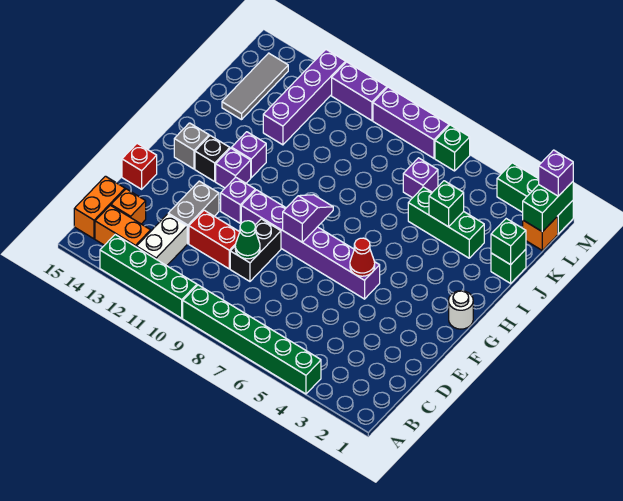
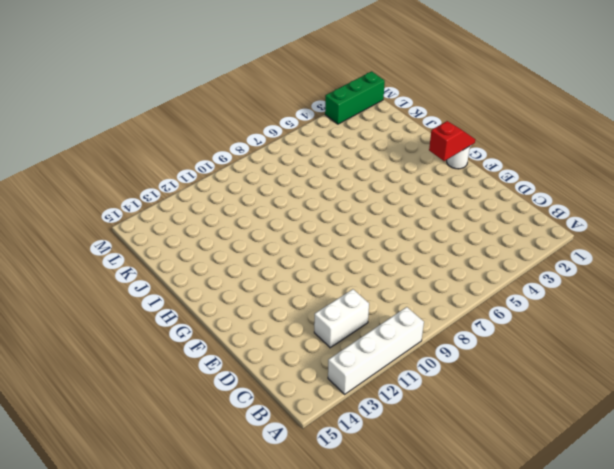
white brick A10:A13 level 1 -> green brick A10:A13 level 1
white brick C11:C12 level 1 -> white brick B12:C12 level 1
red slope G1:G2 level 2 top 2 -> none
none -> green brick A4:A9 level 1
none -> orange brick B13:B14 level 1
none -> orange brick B15:C15 level 1
none -> orange brick C14 level 1

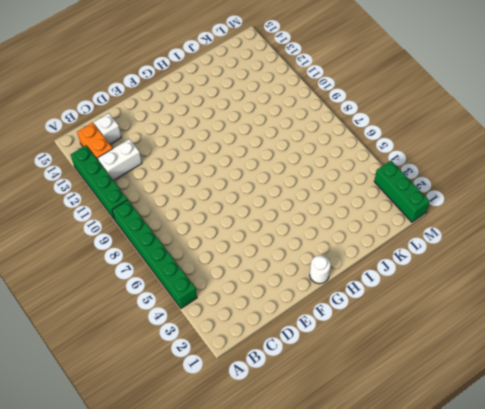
white brick C14 level 1 -> orange brick C14 level 1
none -> orange brick B15:C15 level 1
none -> black brick D9:E9 level 1
none -> red brick D10:D11 level 1
none -> grey brick D12:E12 level 1

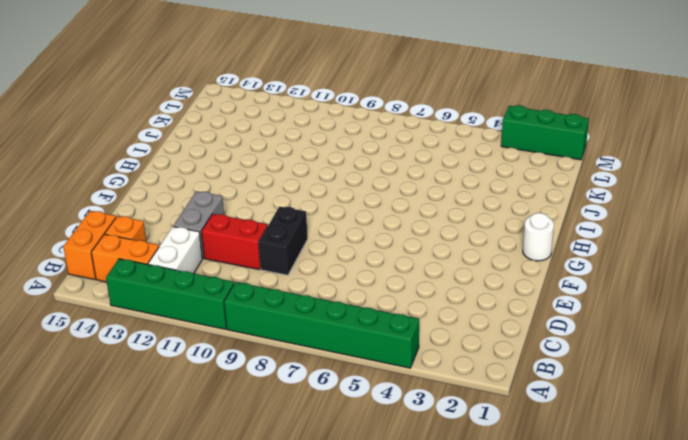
none -> red brick E15 level 1
none -> purple brick F5:F10 level 1
none -> purple brick F11 level 1
none -> purple brick G12 level 1

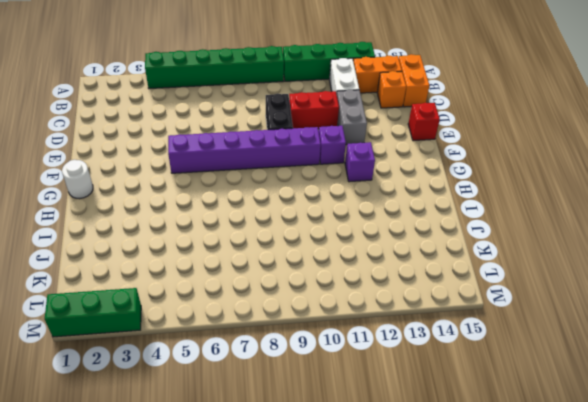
none -> black brick G13 level 1
none -> grey brick G14 level 1
none -> purple brick H12 level 1
none -> green brick J1 level 1

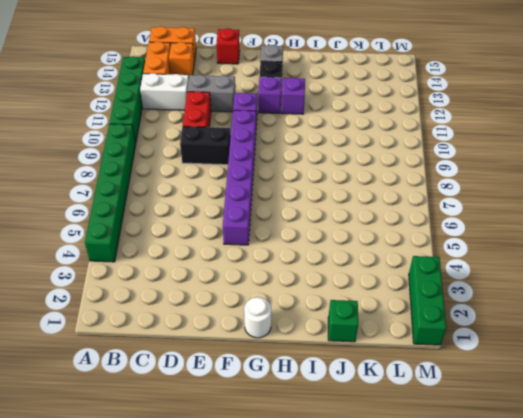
none -> green brick J3:J5 level 1
none -> purple brick J12:M12 level 1
none -> grey tile J14:L14 level 1
none -> purple brick K6 level 1

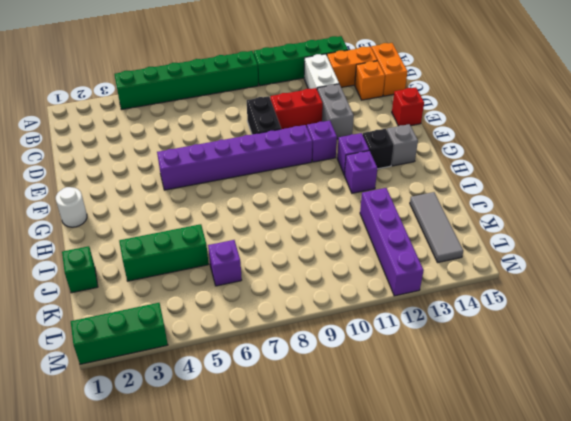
none -> orange brick L1 level 1
none -> green brick M6 level 1
none -> purple brick M7:M9 level 1
none -> purple brick M10:M11 level 1

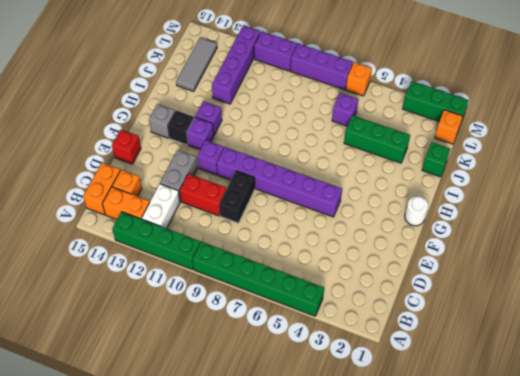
orange brick M6 level 1 -> green brick M6 level 1
none -> green cone D9 level 2
none -> red cone F5 level 2
none -> purple slope F8:G8 level 2 top F
none -> green brick J1 level 2

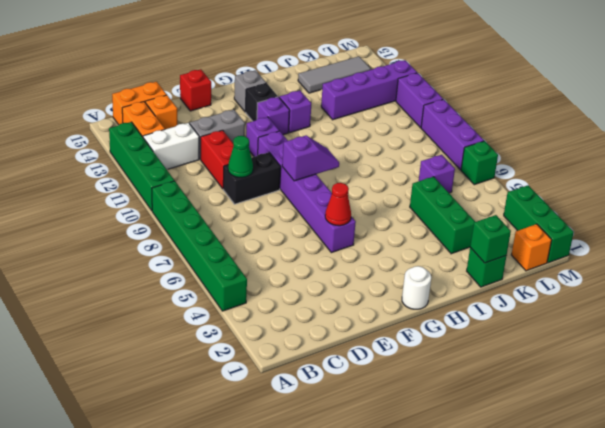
none -> green brick J4 level 2
none -> green brick L1:M1 level 2
none -> purple brick M1 level 3

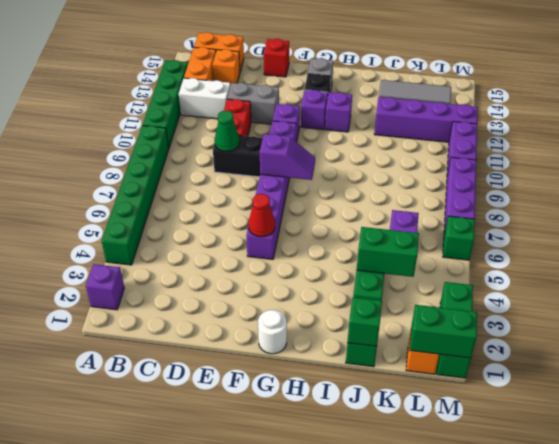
purple brick A2 level 1 -> purple brick M1 level 3
green brick J4:K4 level 2 -> green brick J4 level 2

